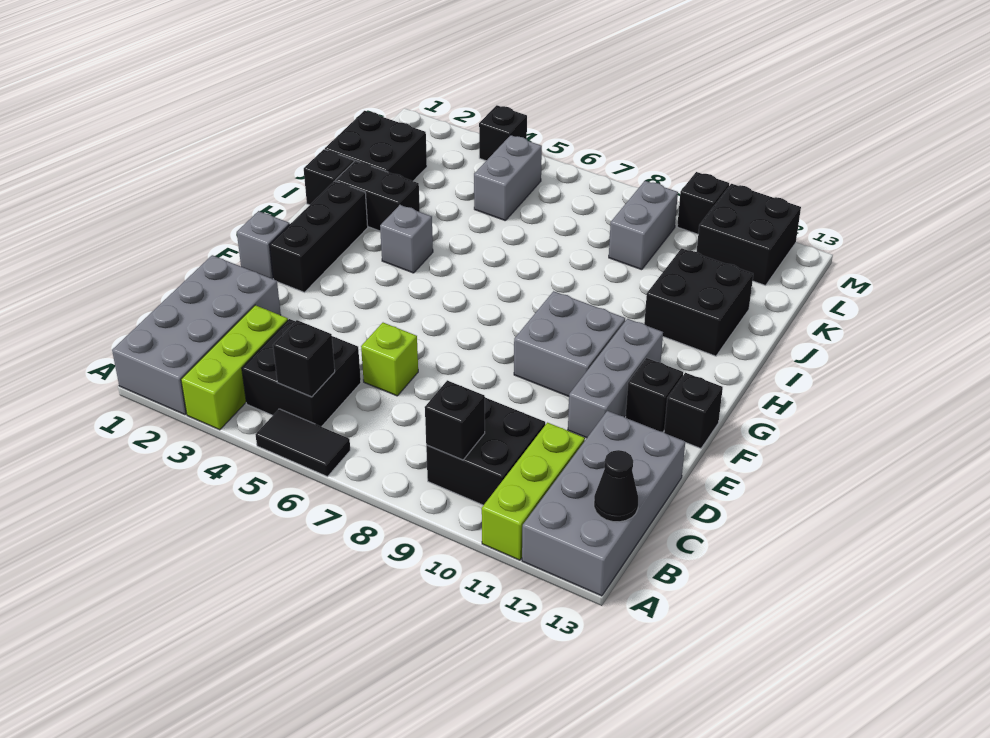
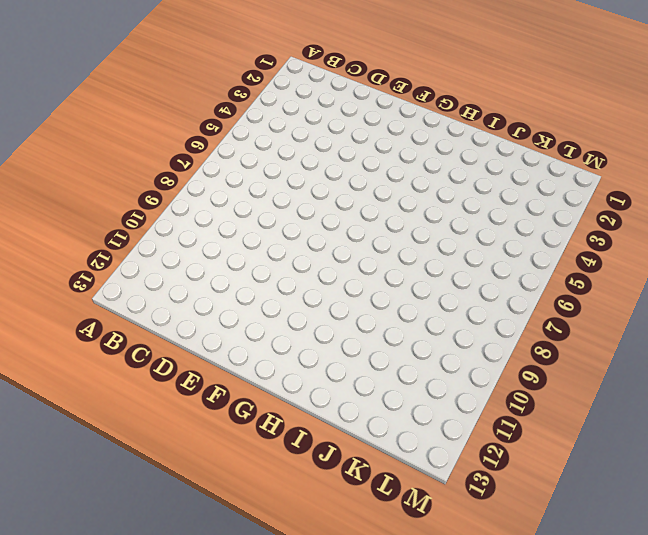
none -> grey brick A1:D2 level 1
none -> lime brick A3:C3 level 1
none -> black tile A5:A6 level 1

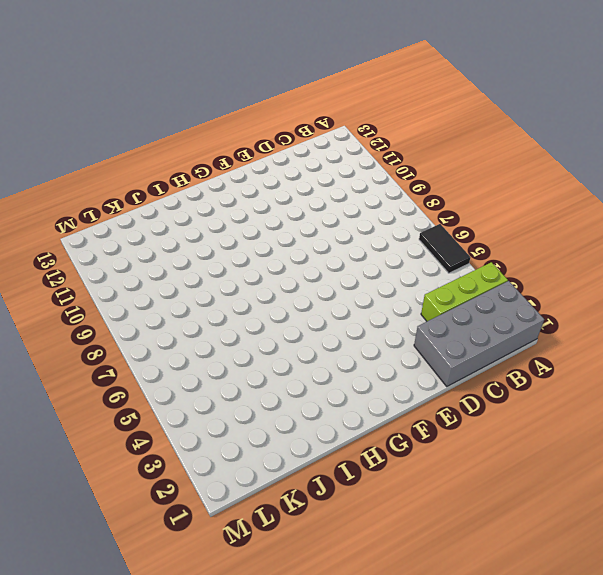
none -> lime brick A11:C11 level 1
none -> grey brick A12:D13 level 1
none -> black brick B4:C5 level 1

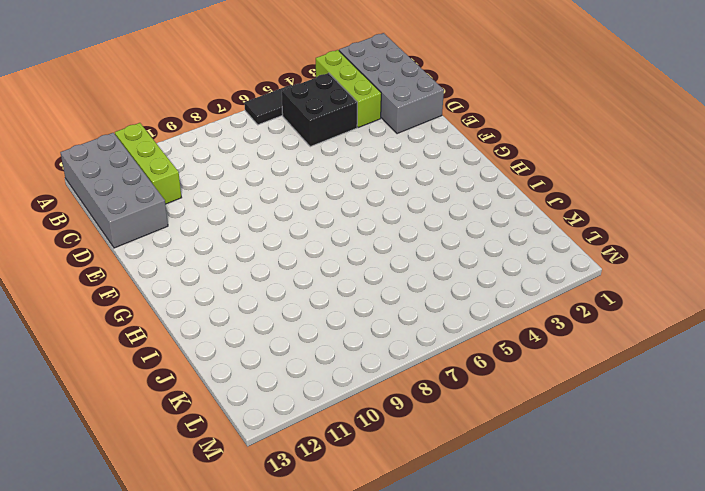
none -> black brick B9:C10 level 1
none -> lime brick D6 level 1
none -> grey brick E11:G11 level 1

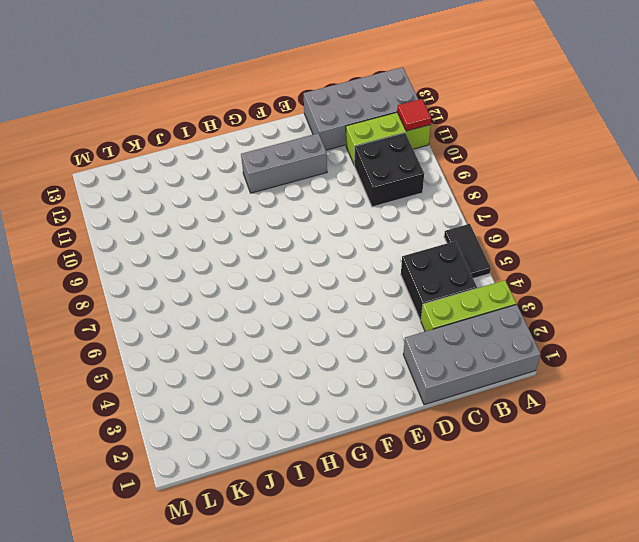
red tile A11 level 2 -> none
none -> lime brick D6 level 1
none -> grey brick F1 level 1
none -> black brick F2:H2 level 1

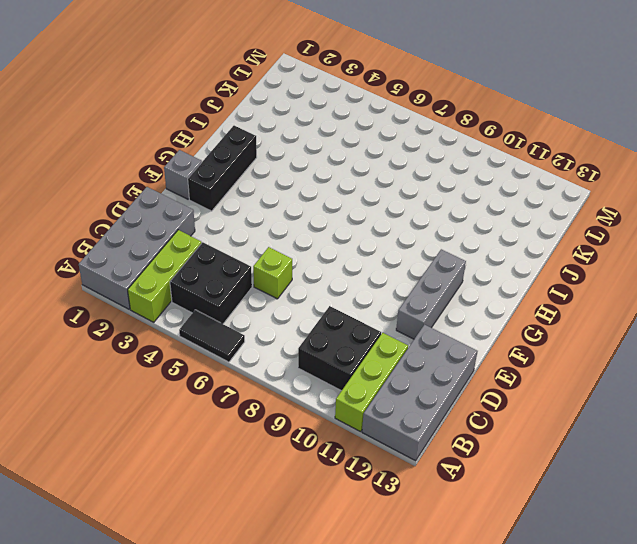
none -> grey brick F9:G10 level 1
none -> black brick F12 level 1
none -> black brick F13 level 1

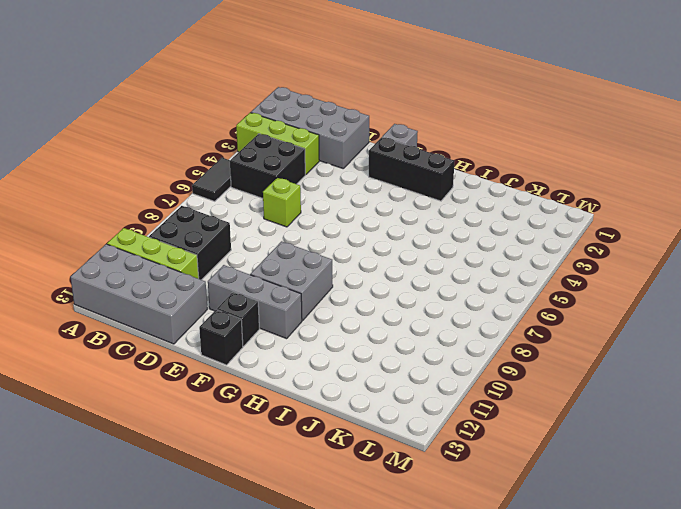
none -> grey brick H4 level 1
none -> black brick I1 level 1
none -> black brick I2:I3 level 1

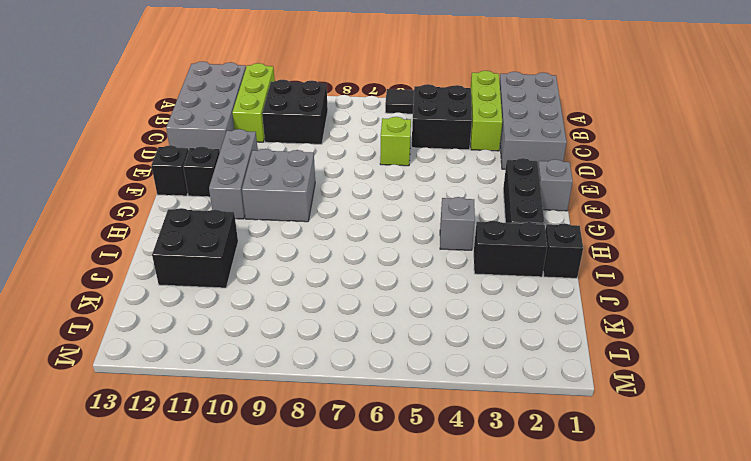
none -> black brick J1:K2 level 1
none -> grey brick K5:L5 level 1
none -> grey brick K9:L9 level 1

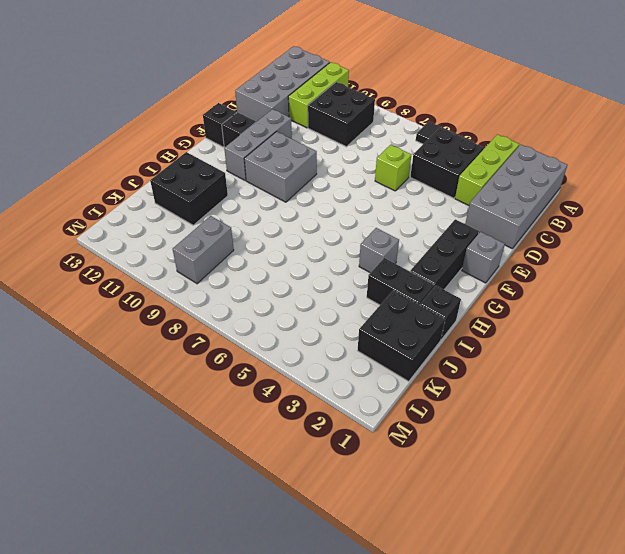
none -> grey brick K5:L5 level 1
none -> black brick L11:M12 level 1
none -> black brick M4 level 1

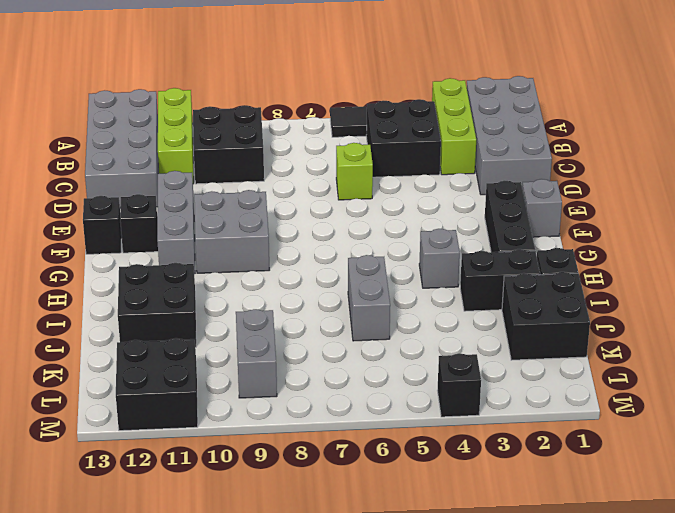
grey brick I6:J6 level 1 -> grey brick K5:L5 level 1
none -> black brick M10 level 1
none -> black brick B5 level 2
none -> black brick B9 level 2

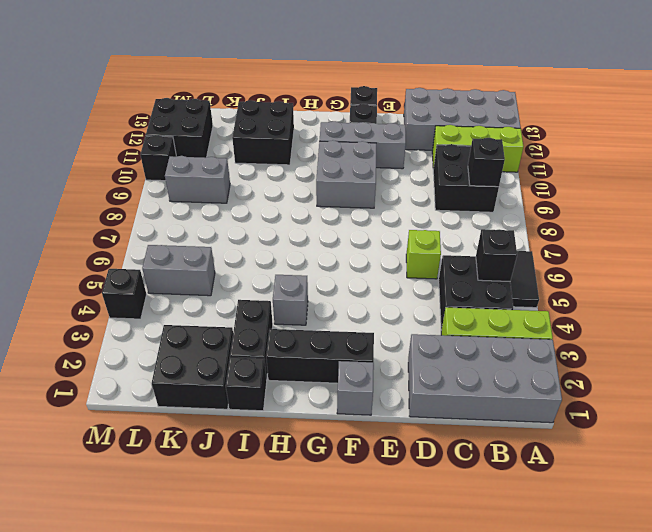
none -> black cone B13 level 2

